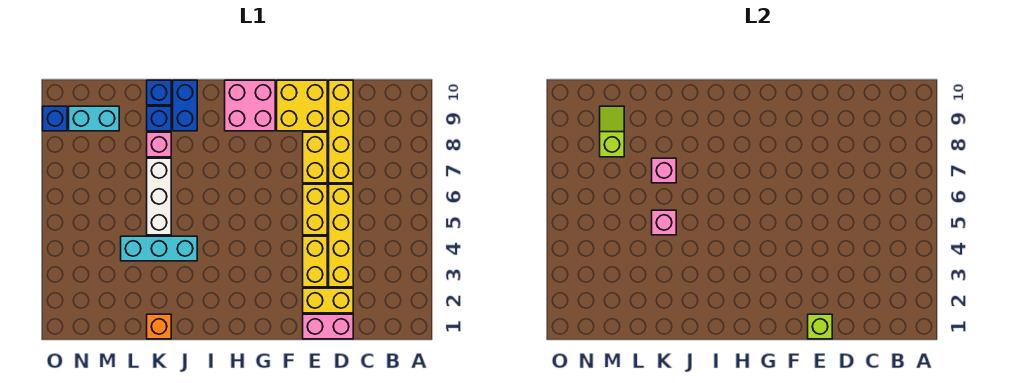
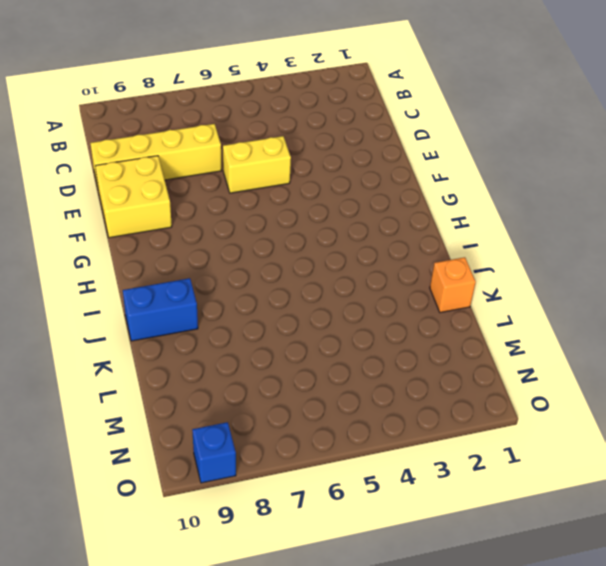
none -> pink brick D1:E1 level 1
none -> yellow brick D2:E2 level 1
none -> yellow brick D3:D6 level 1

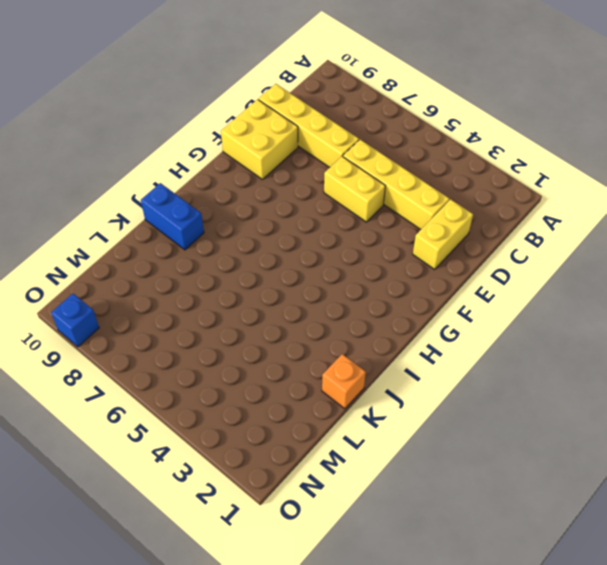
none -> pink brick D1:E1 level 1
none -> yellow brick E3:E4 level 1
none -> yellow brick E7:E8 level 1

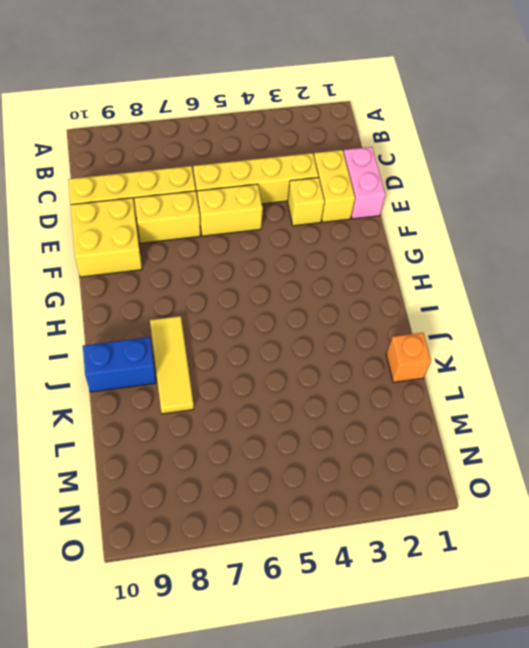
yellow brick E3 level 1 -> yellow brick E3:E4 level 1
yellow tile I8:K8 level 1 -> pink brick K8 level 1
none -> pink brick G9:H10 level 1
none -> cyan brick J4:L4 level 1
none -> white brick K5:K7 level 1

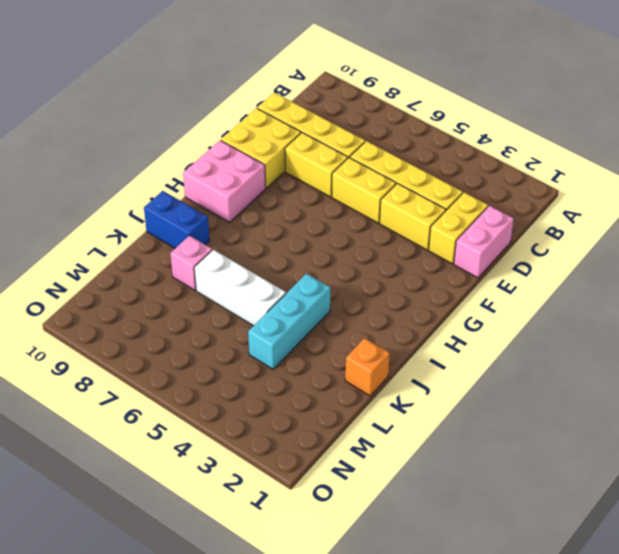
none -> blue brick K9 level 1
none -> blue brick K10 level 1
none -> cyan brick M9:N9 level 1

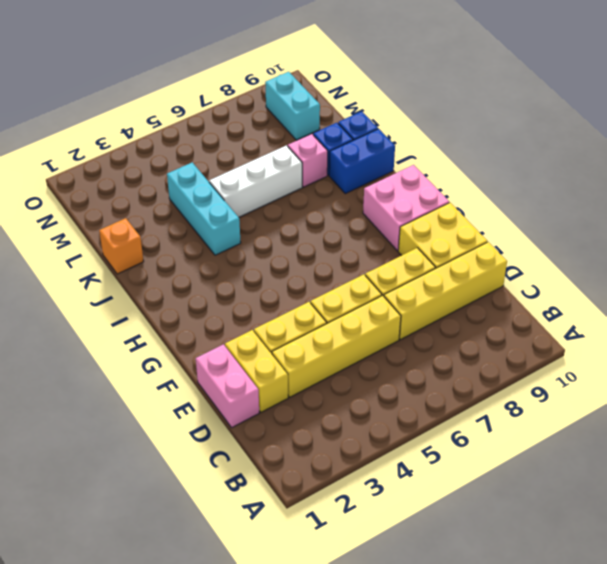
none -> blue brick O9 level 1
none -> lime brick E1 level 2
none -> pink brick K5 level 2

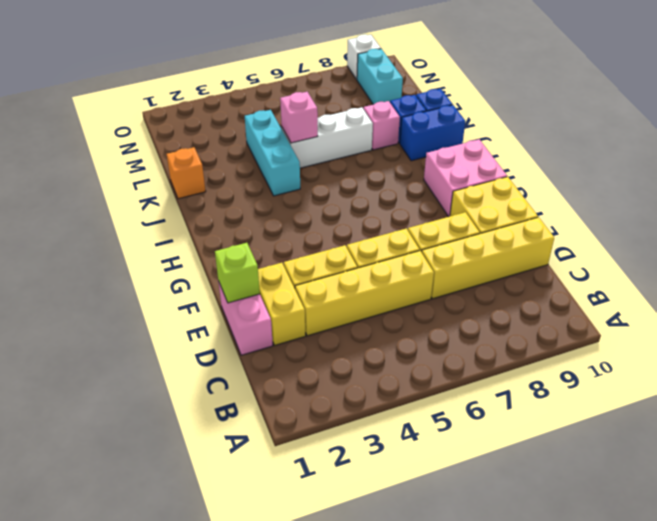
white brick O9 level 1 -> blue brick O9 level 1
none -> pink brick K7 level 2
none -> lime slope M8:M9 level 2 top 8

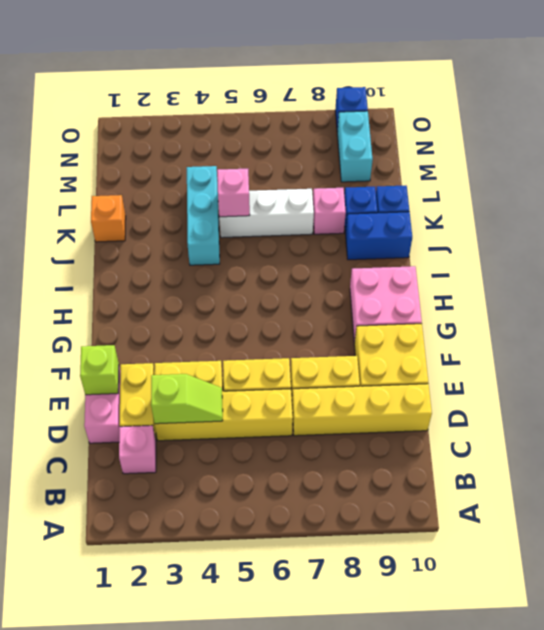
pink brick C2 level 1 -> pink brick K7 level 2
lime slope D3:D4 level 2 top 3 -> lime slope M8:M9 level 2 top 8

